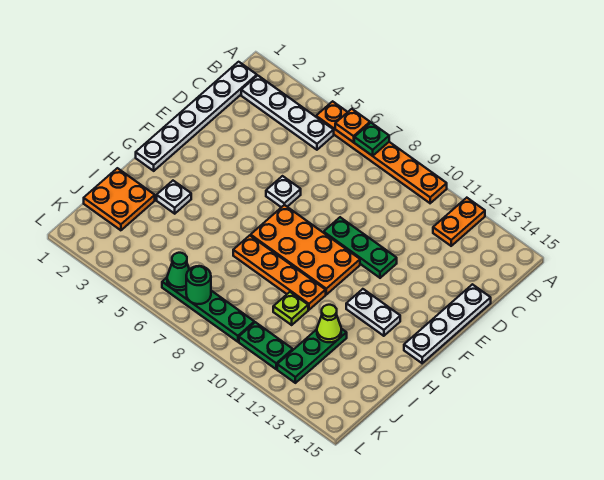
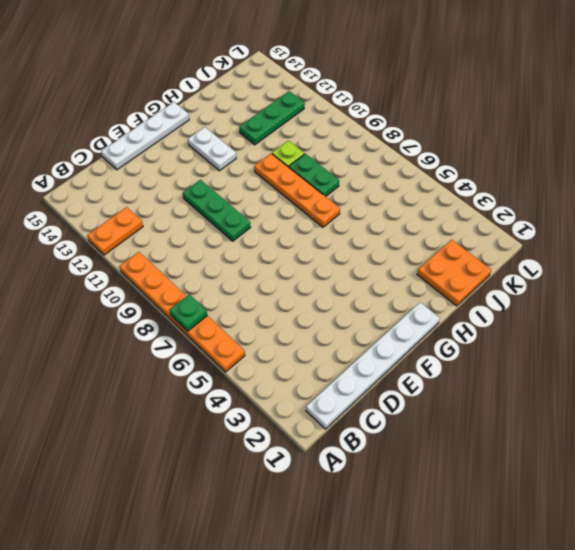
green plate I8:I9 level 1 -> green plate K10:K11 level 1
none -> white plate B2:B5 level 1
none -> white plate E6 level 1
none -> orange plate F7:G10 level 1

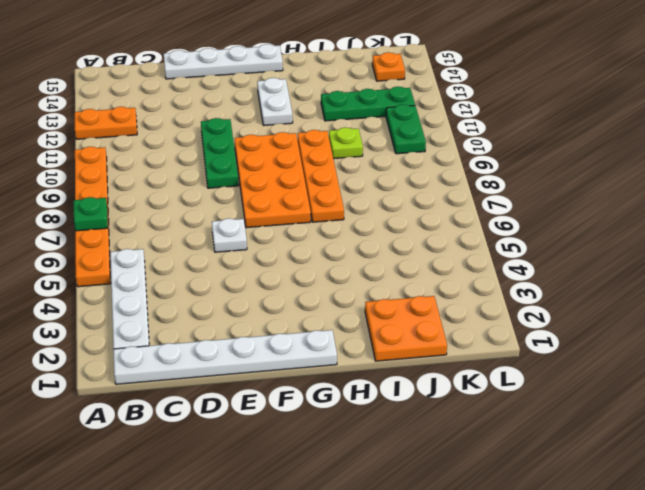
orange plate K14 level 1 -> orange plate A6 level 2
none -> white plate H3 level 1
none -> green plate K6:K9 level 1
none -> lime cone I12 level 2

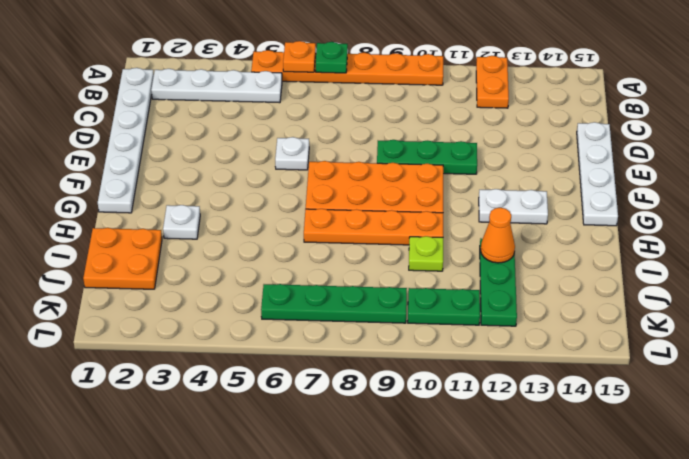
orange cone I12 level 2 -> lime cone I12 level 2
none -> green cone K6 level 2
none -> green round brick K7 level 2

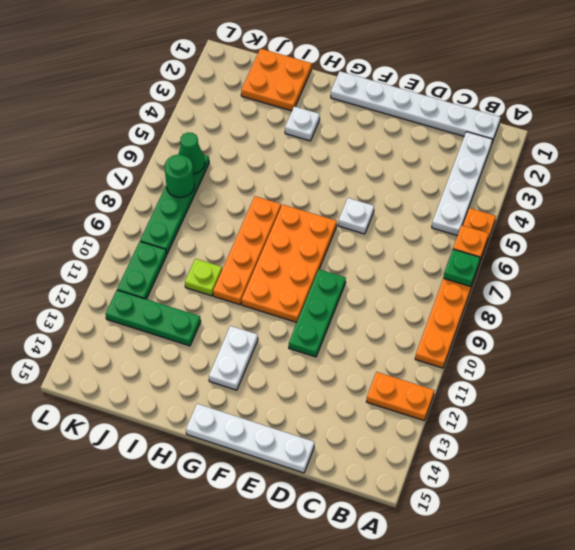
none -> lime cone I12 level 2

